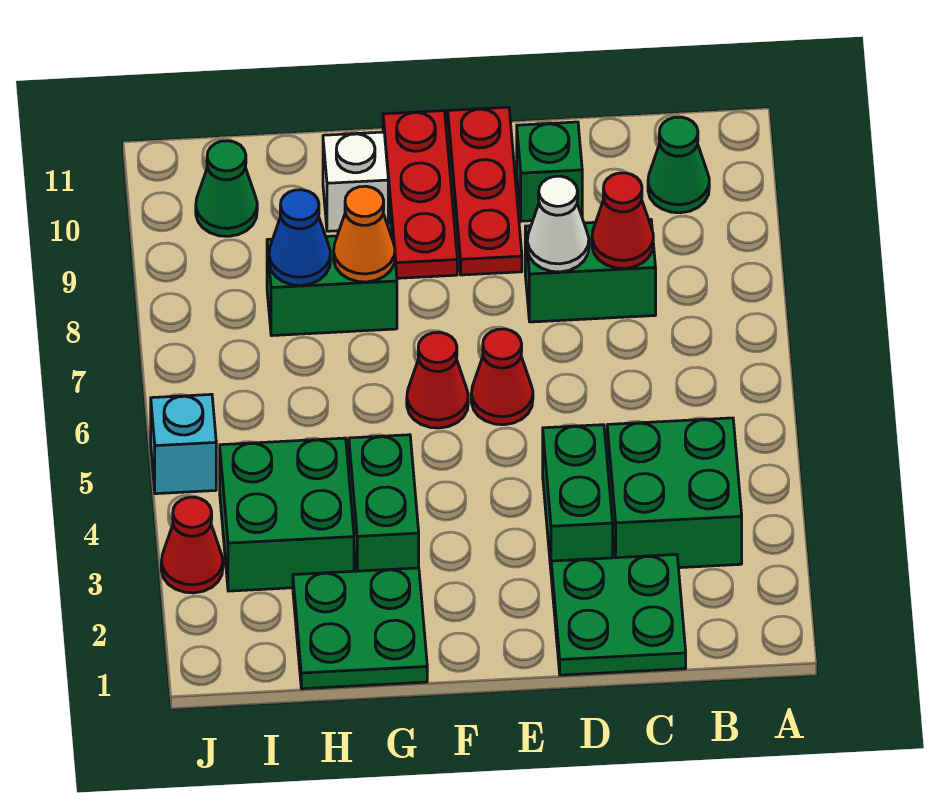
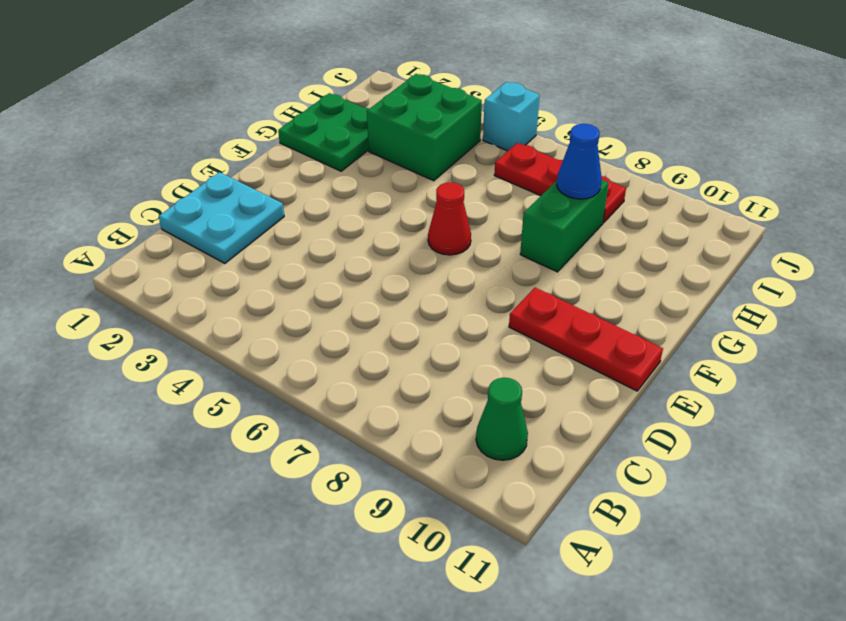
cyan plate C1:D2 level 1 -> green plate C1:D2 level 1
red plate I6:I8 level 1 -> red plate F9:F11 level 1
none -> green brick B3:C4 level 1
none -> green brick C8:D8 level 1
none -> green brick D3:D4 level 1

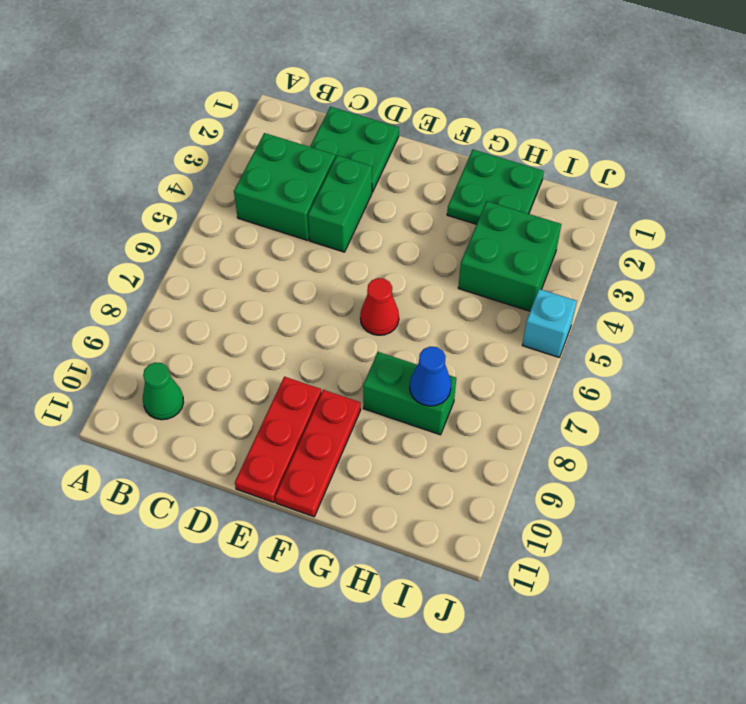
none -> green brick C8:D8 level 1
none -> green brick D10 level 1
none -> red cone E6 level 1

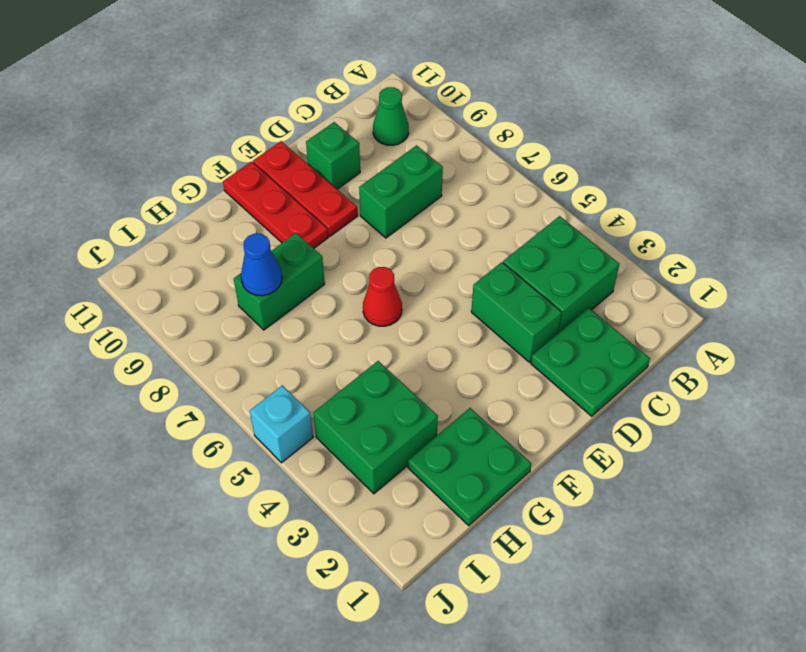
none -> red cone E6 level 1
none -> green brick G3:G4 level 1
none -> white brick G10 level 1

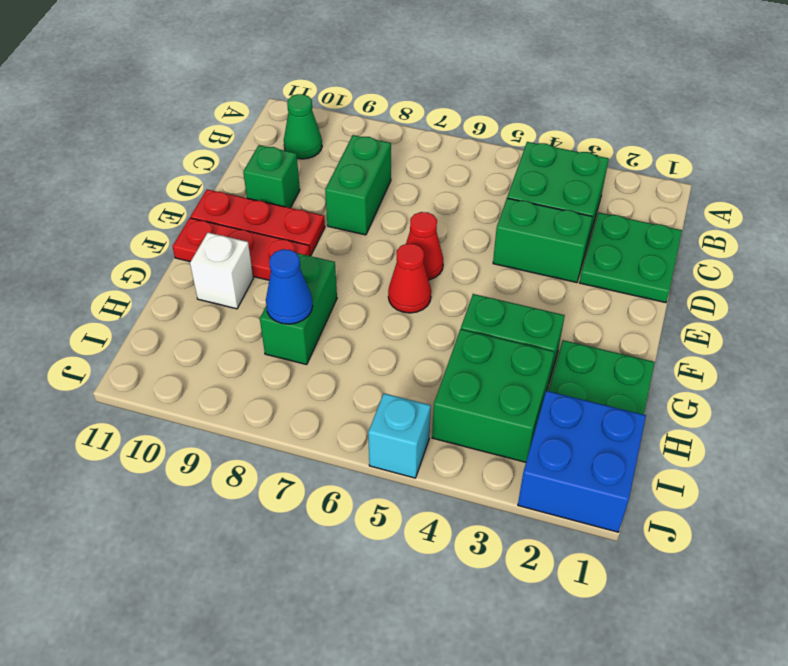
blue brick I1:J2 level 1 -> none
none -> green cone I10 level 1
none -> red cone J3 level 1
none -> red cone C8 level 2

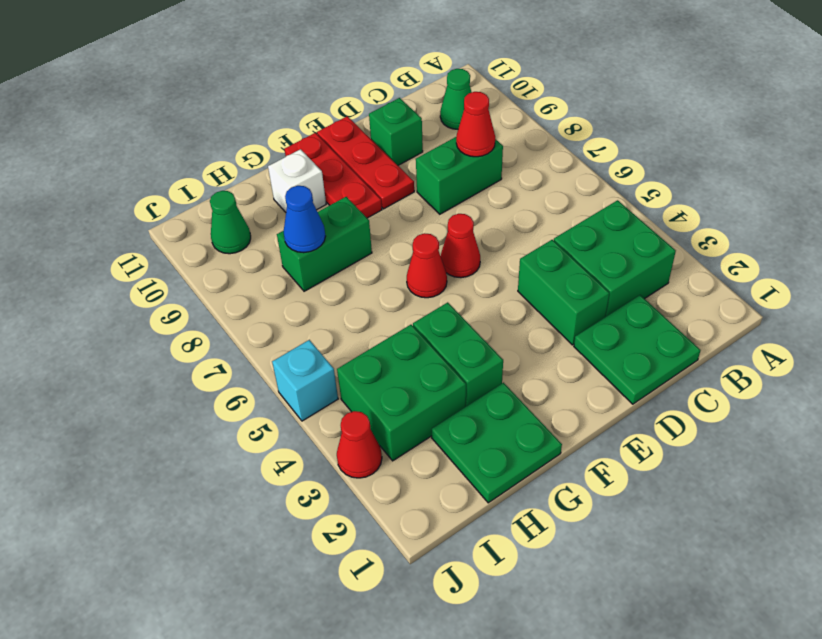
none -> white cone D8 level 2
none -> orange cone G8 level 2

